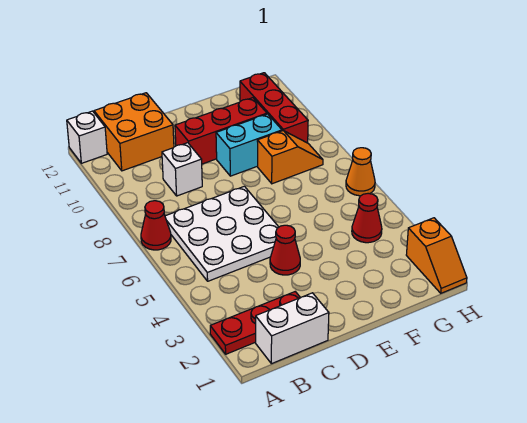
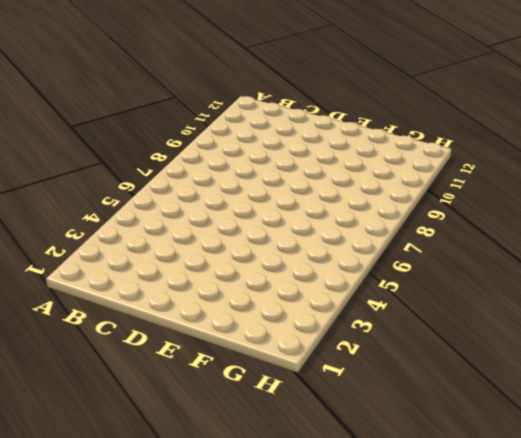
none -> red plate A2:C2 level 1
none -> red cone A7 level 1
none -> white brick A12 level 1

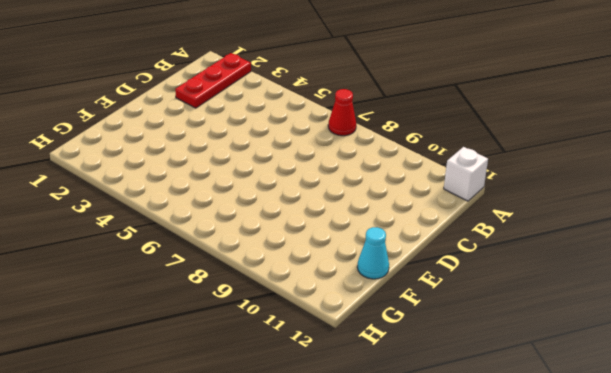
cyan cone F12 level 1 -> none
none -> white brick B1:C1 level 1
none -> white plate B5:D7 level 1
none -> orange brick B11:C12 level 1

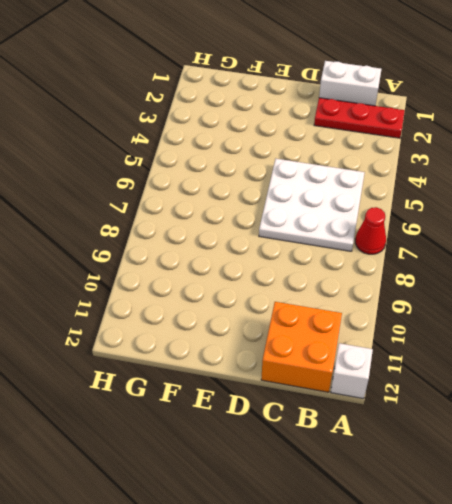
none -> white brick C9 level 1
none -> red cone D4 level 1
none -> red brick D10:F10 level 1

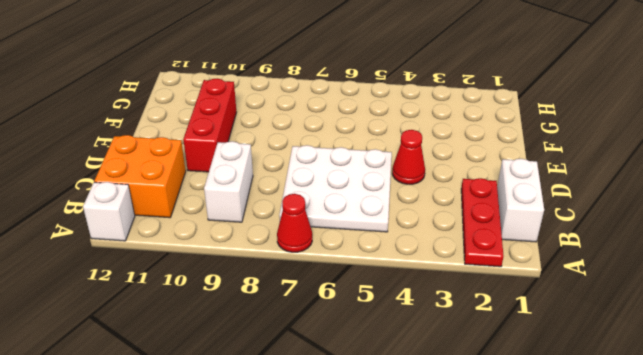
white brick B9:C9 level 1 -> white brick C9 level 1
none -> cyan brick E9:F9 level 1
none -> orange slope F8:G8 level 1 top F
none -> red cone G4 level 1

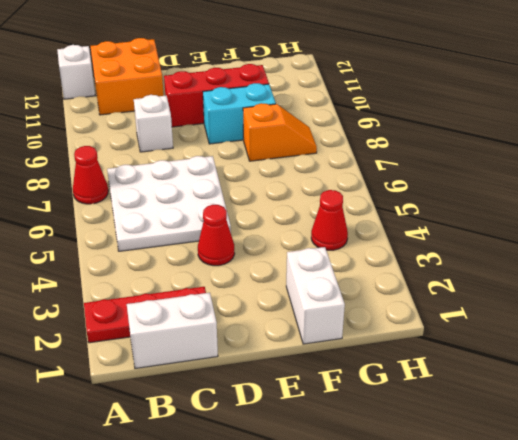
white brick F1:F2 level 1 -> none
none -> red brick G9:G11 level 1
none -> orange slope H1:H2 level 1 top 2
none -> orange cone H6 level 1

